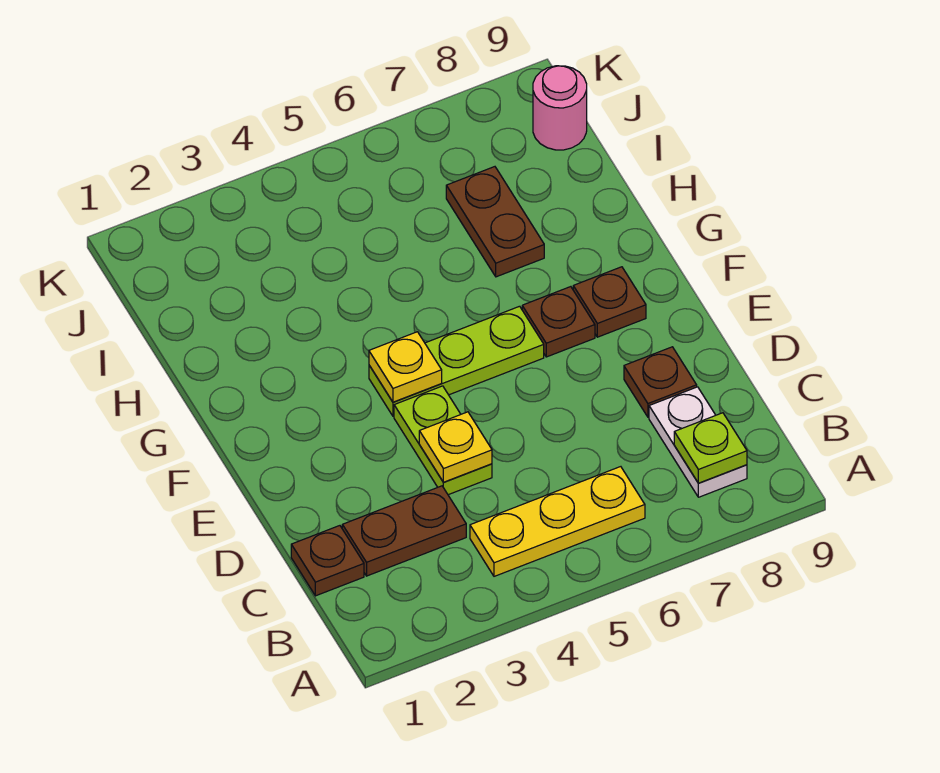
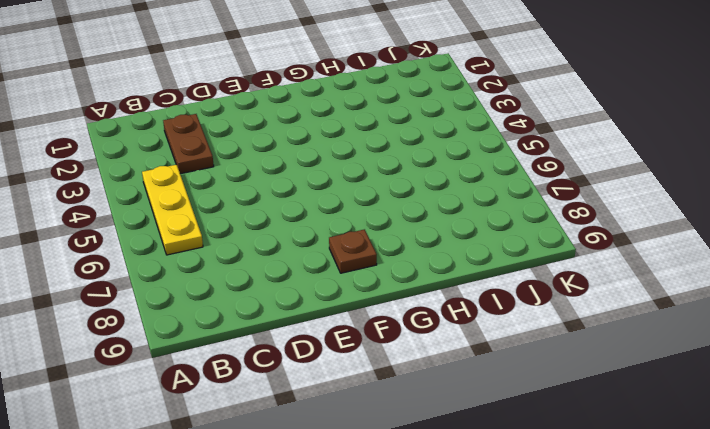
none -> white plate B8:C8 level 1
none -> brown plate C1 level 1
none -> lime plate D4:E4 level 1

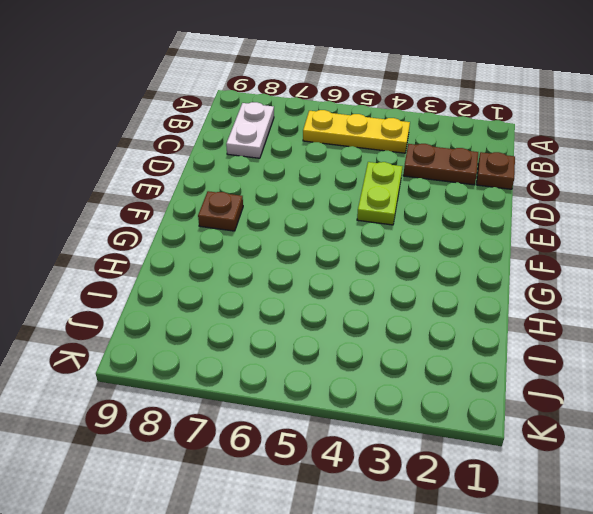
none -> brown plate D8 level 1
none -> lime plate F4:F6 level 1
none -> brown plate F7 level 1

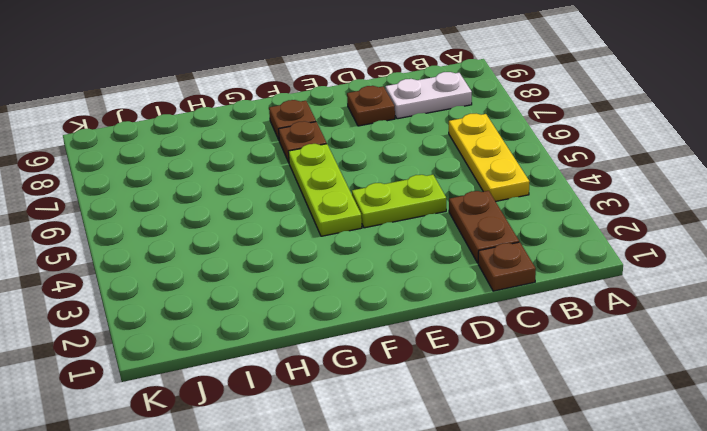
none -> brown plate H7:I7 level 1
none -> pink round brick J9 level 1
none -> lime plate B8 level 2

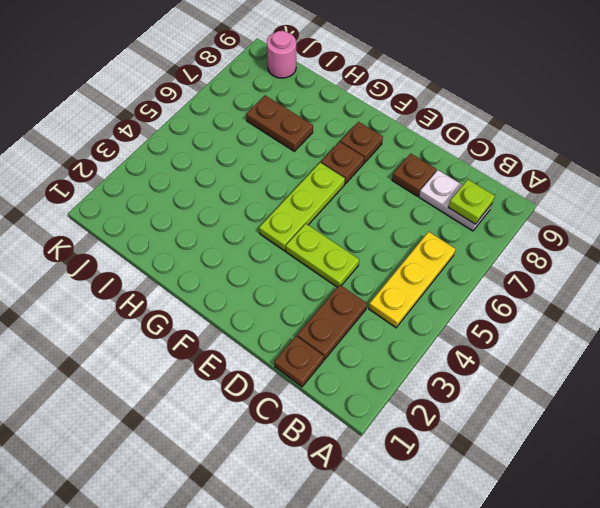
none -> yellow plate D4 level 2
none -> yellow plate F4 level 2

